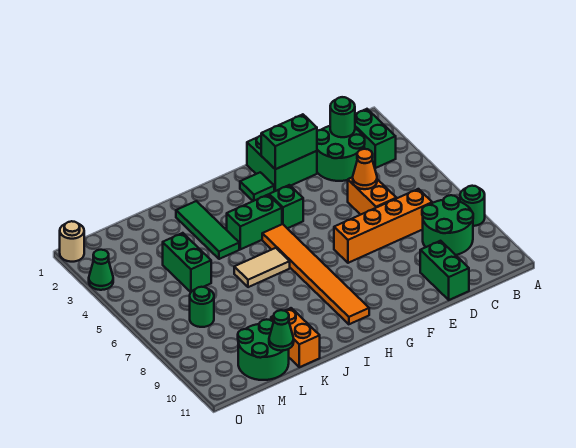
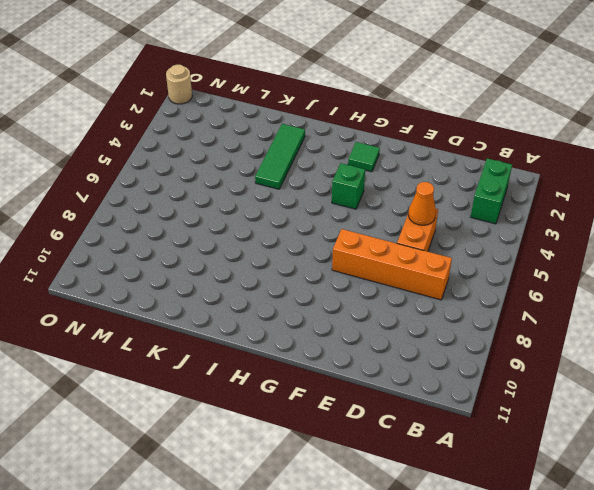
none -> green round brick A8 level 1
none -> green round brick B8:C9 level 1
none -> green round brick C2:D3 level 1

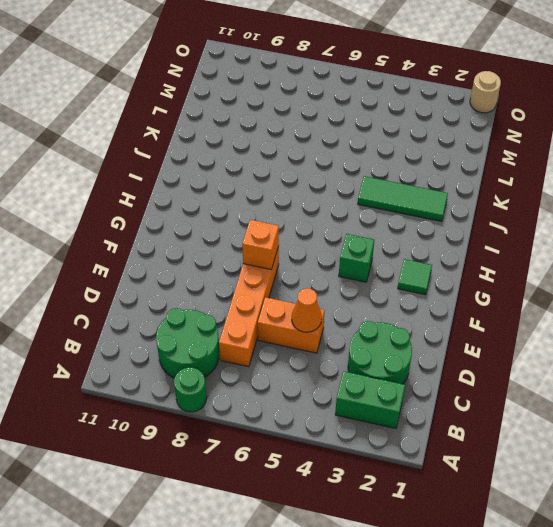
orange brick F7 level 2 -> none
none -> green brick D10:D11 level 1
none -> green brick E1:F2 level 1
none -> green brick H4:I4 level 1

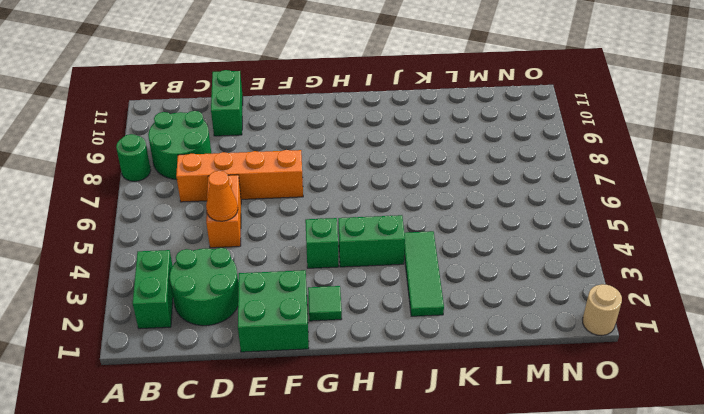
none -> orange tile H5:H10 level 1
none -> tan tile I6:J6 level 1
none -> orange brick K10:K11 level 1

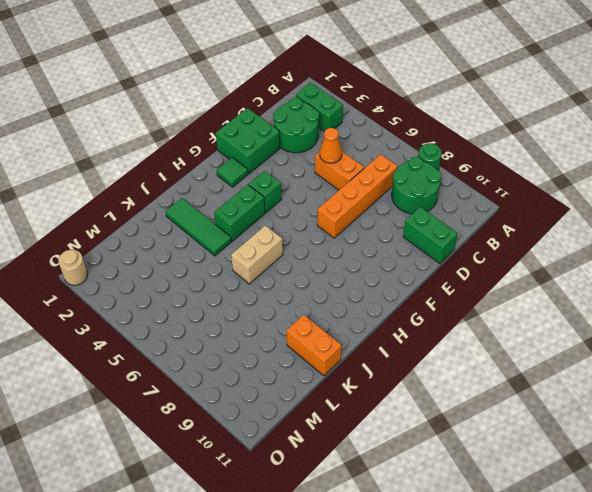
tan brick I6:J6 level 1 -> tan tile I6:J6 level 1
none -> orange tile H5:H10 level 1
none -> green brick L4:L5 level 1
none -> green round brick L10:M11 level 1

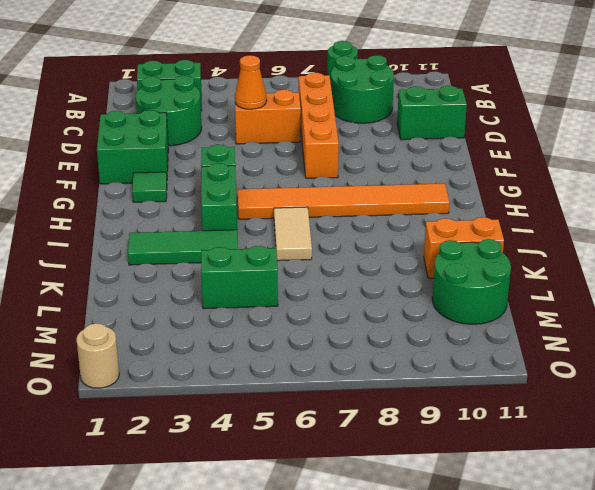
none -> green round brick M7 level 1
none -> green cone O3 level 1
none -> green round brick C2 level 2

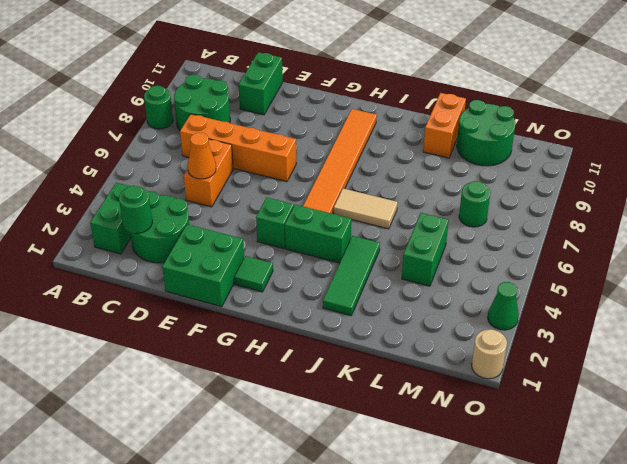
none -> green brick E2:F2 level 2
none -> green cone L11 level 2

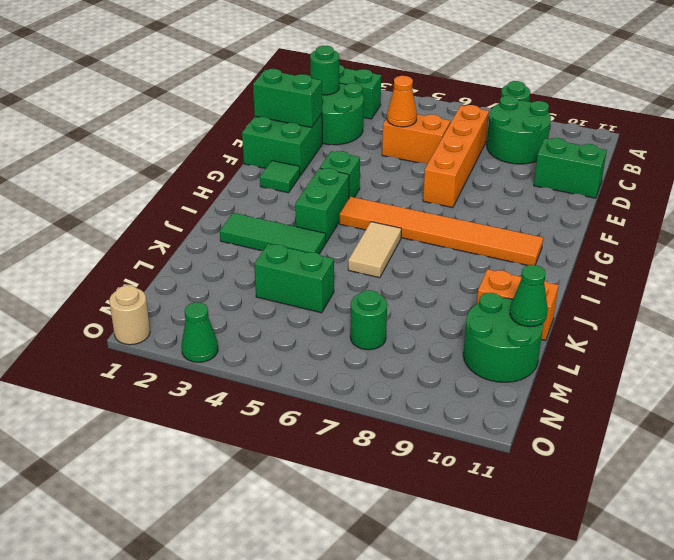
green brick E1:E2 level 2 -> green brick E2:F2 level 2

